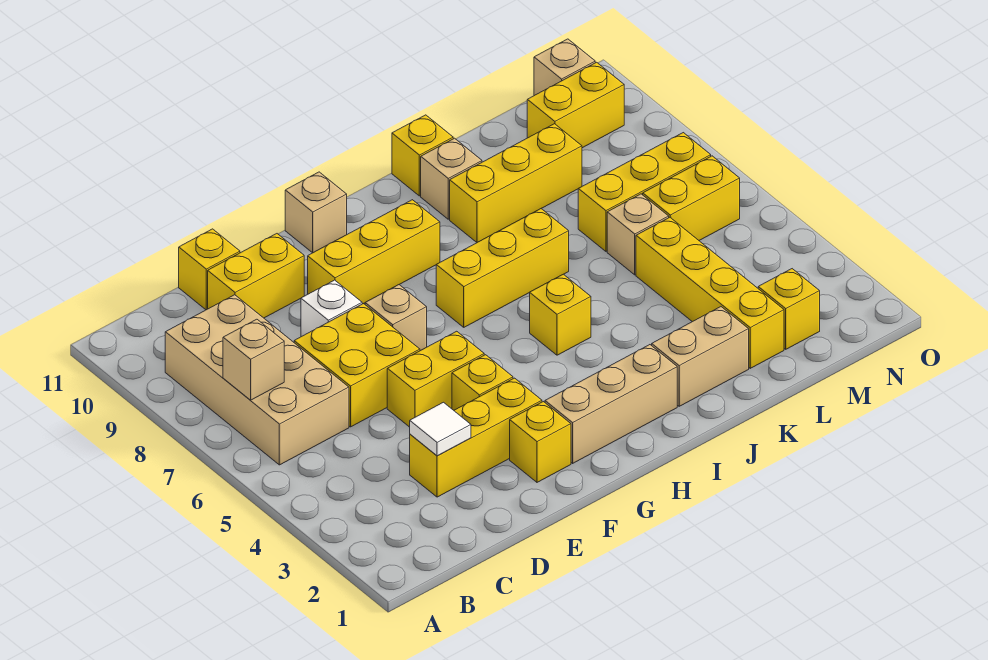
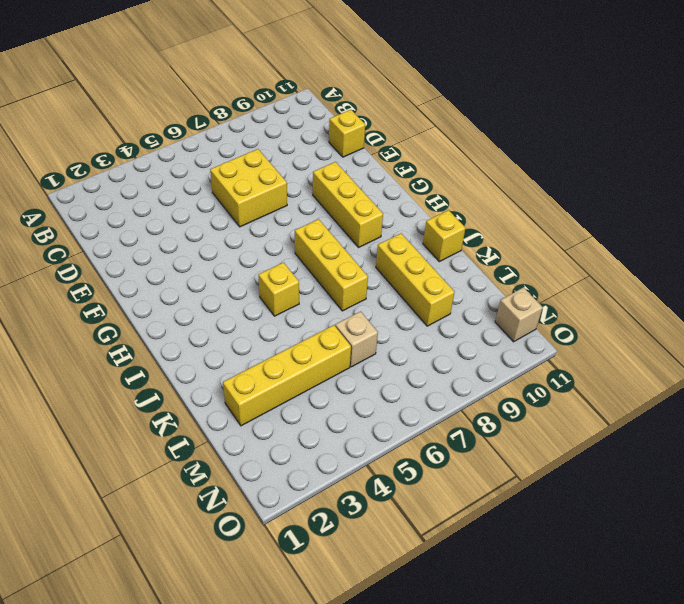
none -> tan brick B6:C9 level 1
none -> yellow brick D3:F3 level 1
none -> yellow brick D10:E10 level 1

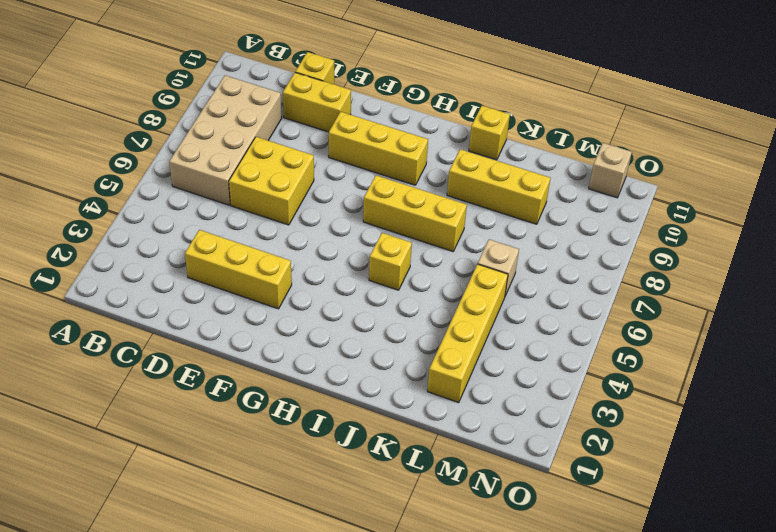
none -> yellow brick E5:F5 level 1
none -> white brick E8 level 1
none -> yellow brick F2 level 1

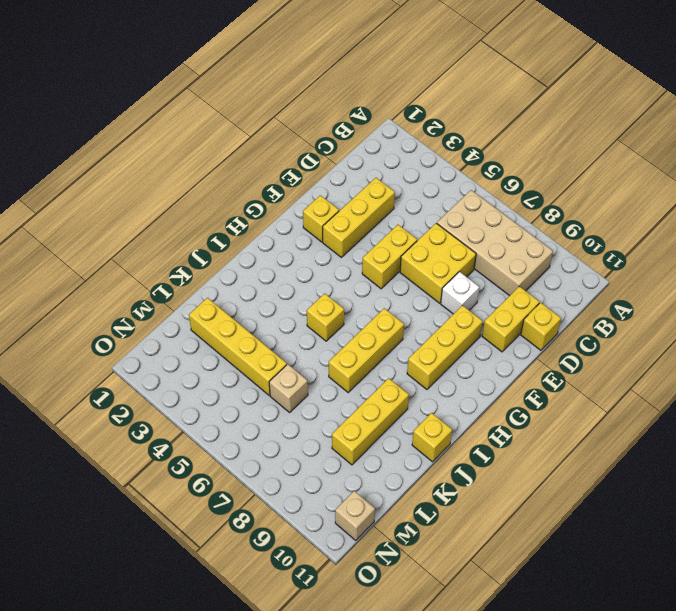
none -> yellow brick F4 level 1
none -> tan brick F7 level 1
none -> tan brick G2:I2 level 1

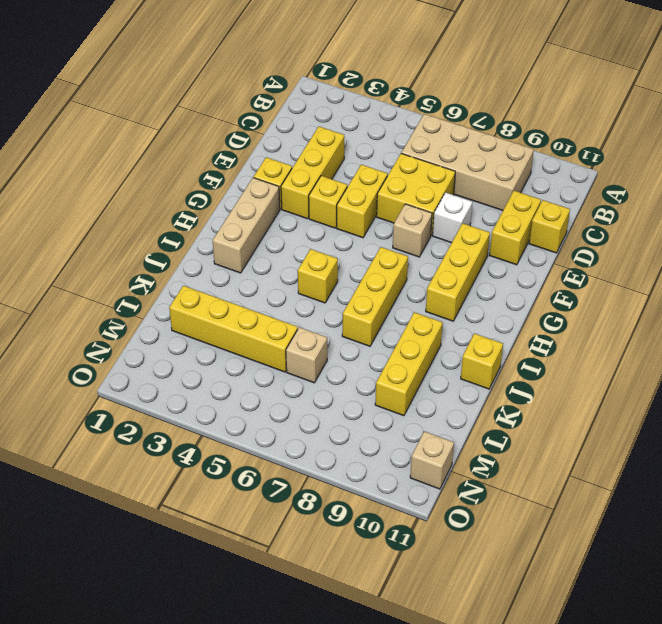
none -> tan brick G11 level 1
none -> tan brick J2:K2 level 1
none -> tan brick J10 level 1

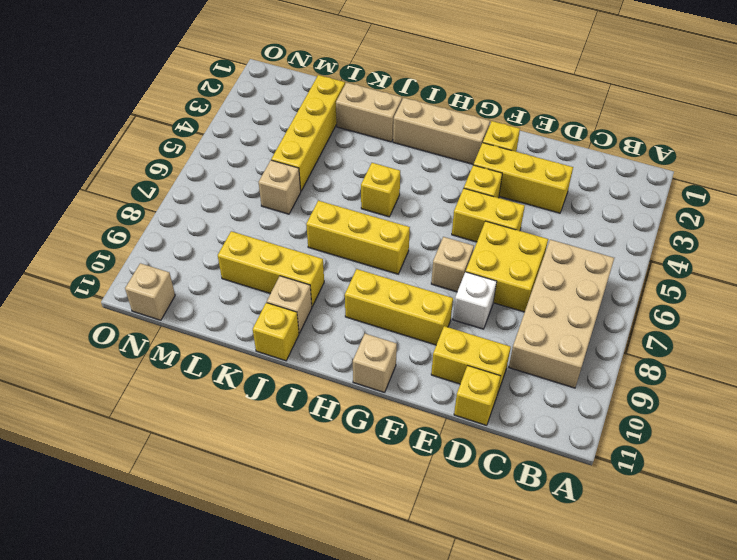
none -> yellow brick L7:N7 level 1
none -> yellow brick M2 level 1
none -> yellow brick M6:N6 level 1

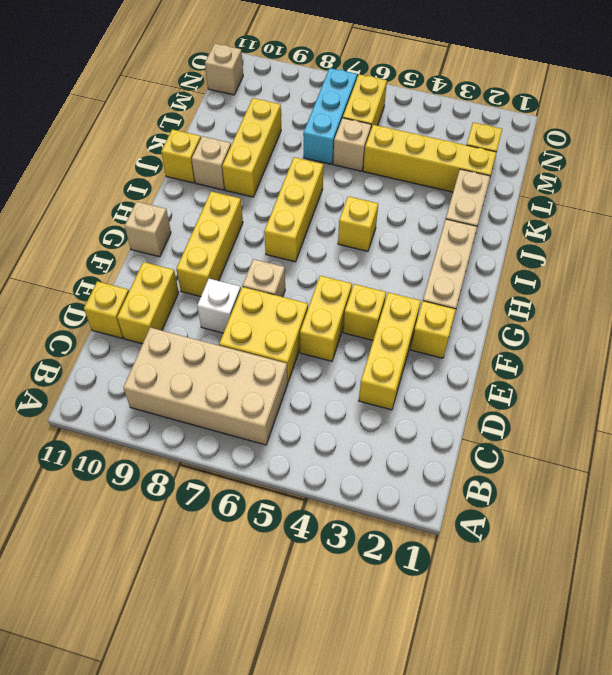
cyan brick L7:N7 level 1 -> yellow brick L7:N7 level 1
none -> yellow brick M10:N10 level 1
none -> tan brick B7 level 2
none -> white tile D3 level 2

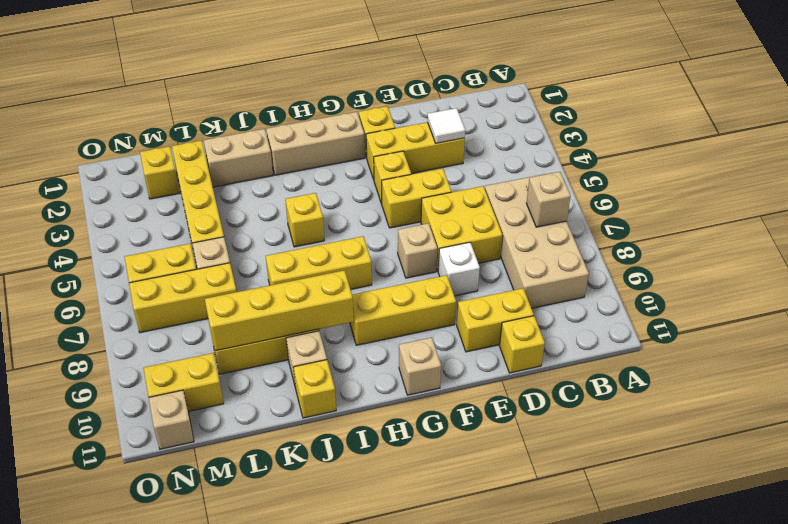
yellow brick I9:L9 level 2 -> none

